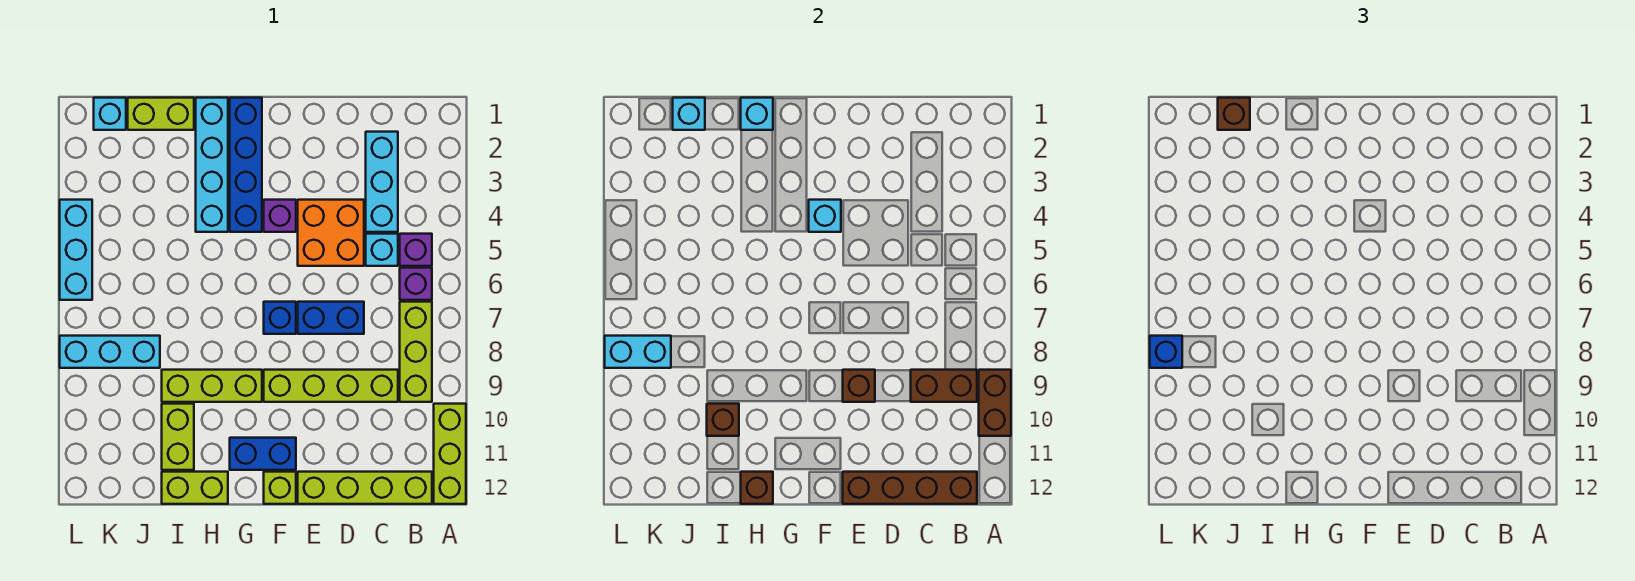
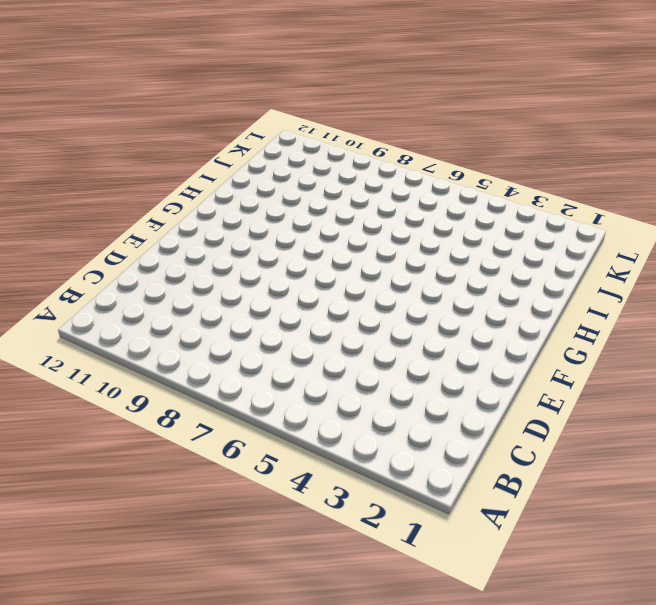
none -> lime brick A10:A12 level 1
none -> purple brick B5 level 1
none -> purple brick B6 level 1
none -> lime brick B7:B9 level 1

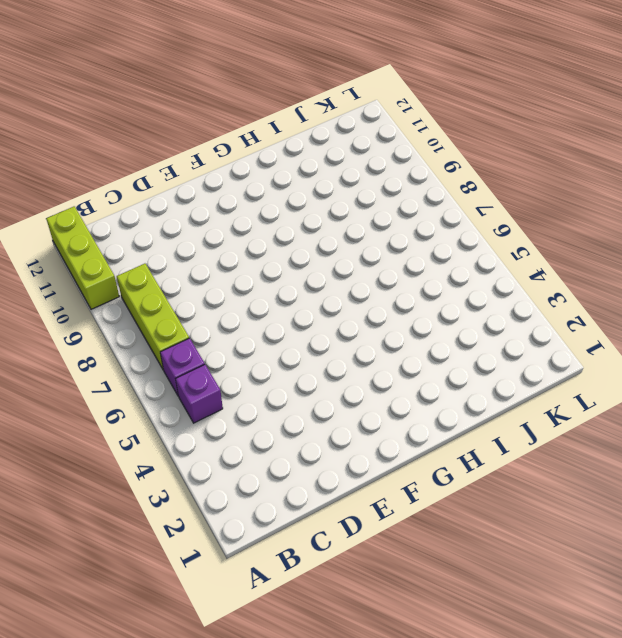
none -> lime brick B12:E12 level 1
none -> cyan brick C2:C4 level 1
none -> cyan brick C5 level 1
none -> lime brick C9:F9 level 1

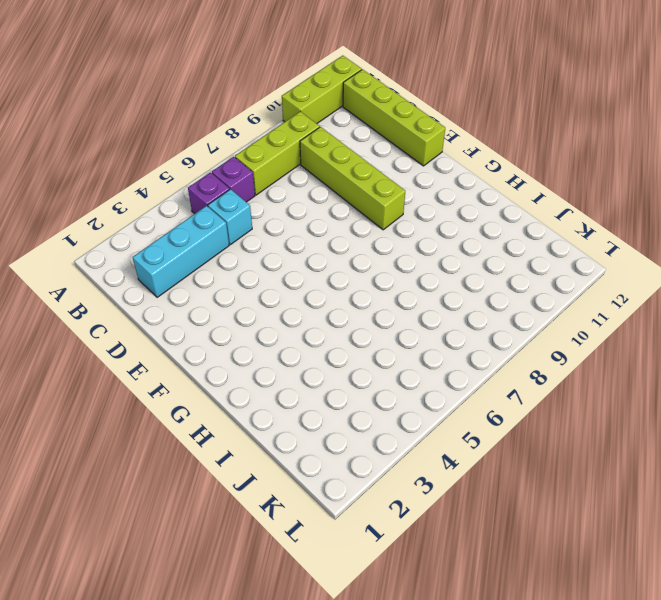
none -> orange brick D4:E5 level 1
none -> blue brick D7:E7 level 1
none -> purple brick F4 level 1
none -> blue brick F7 level 1

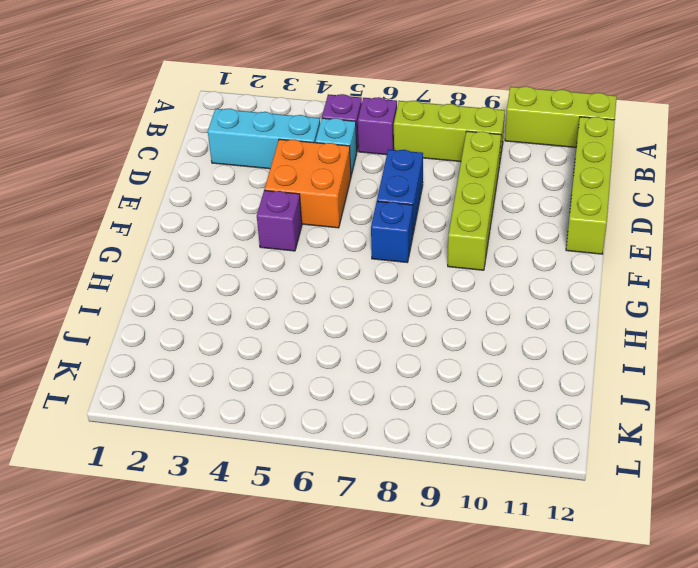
none -> blue brick F11:G11 level 1
none -> lime brick F12 level 1
none -> blue brick G1:G4 level 1
none -> lime brick G9:I9 level 1

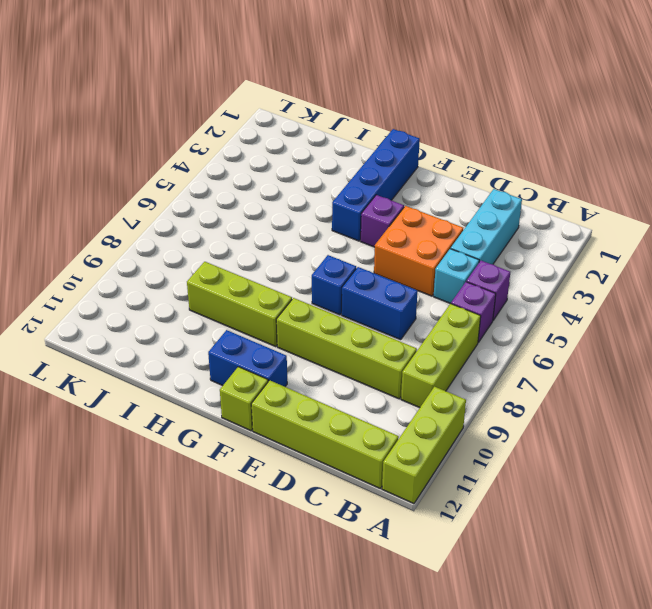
none -> cyan brick H1:H4 level 1
none -> lime brick H12:I12 level 1
none -> lime brick I1:J1 level 1
none -> lime brick I10:I11 level 1

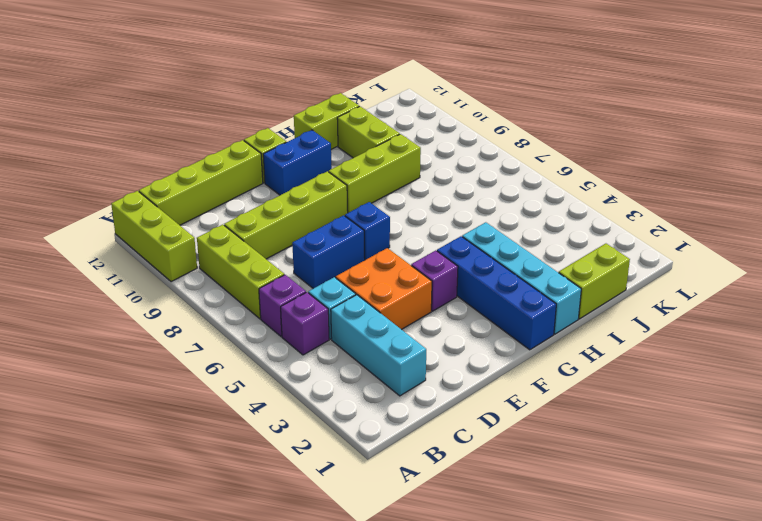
none -> cyan brick J8:L8 level 1
none -> cyan brick K1 level 1
none -> cyan brick L4:L6 level 1
none -> brown brick A9:A10 level 2

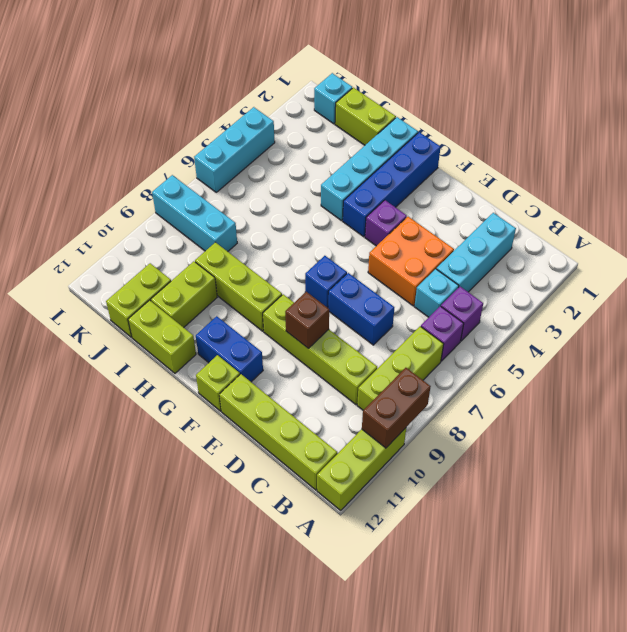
lime brick J11:J12 level 1 -> none
none -> brown brick B9:C9 level 2
none -> brown brick B12:E12 level 2
none -> cyan brick F4 level 2
none -> cyan brick H1 level 2

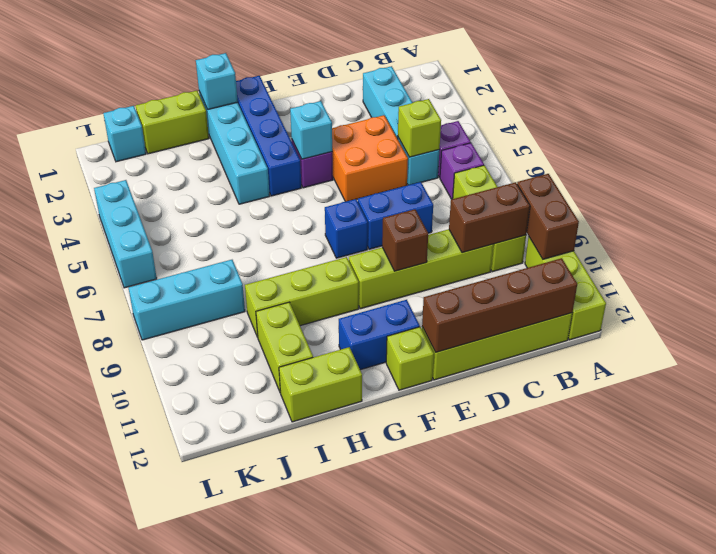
lime brick C5 level 2 -> none
none -> brown brick H12 level 2
none -> brown brick I10 level 2
none -> cyan brick J1 level 2
none -> cyan brick K8:L8 level 2

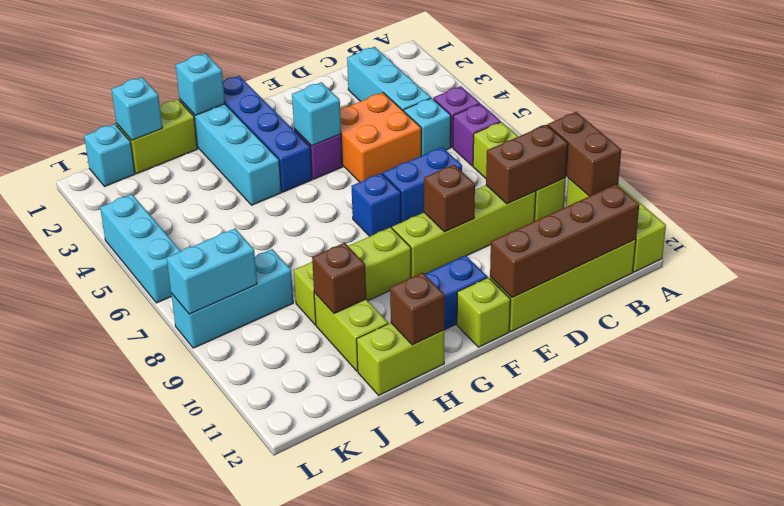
none -> brown brick J1 level 3
none -> blue brick L8 level 3

